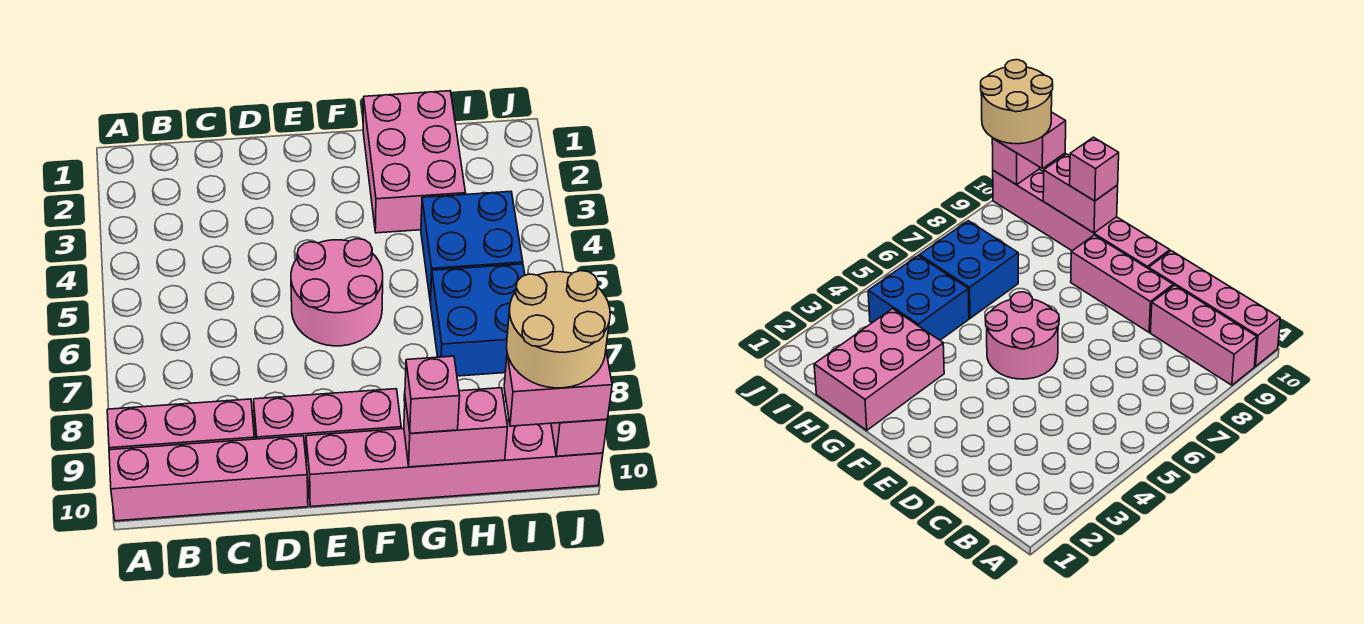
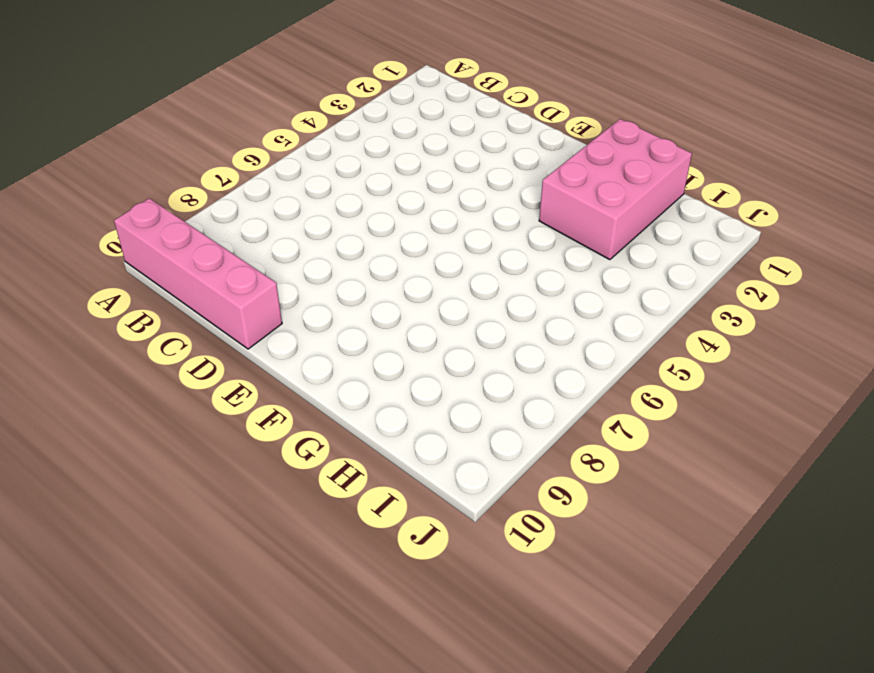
none -> pink brick A9:C9 level 1
none -> pink brick D9:F9 level 1
none -> pink round brick E5:F6 level 1

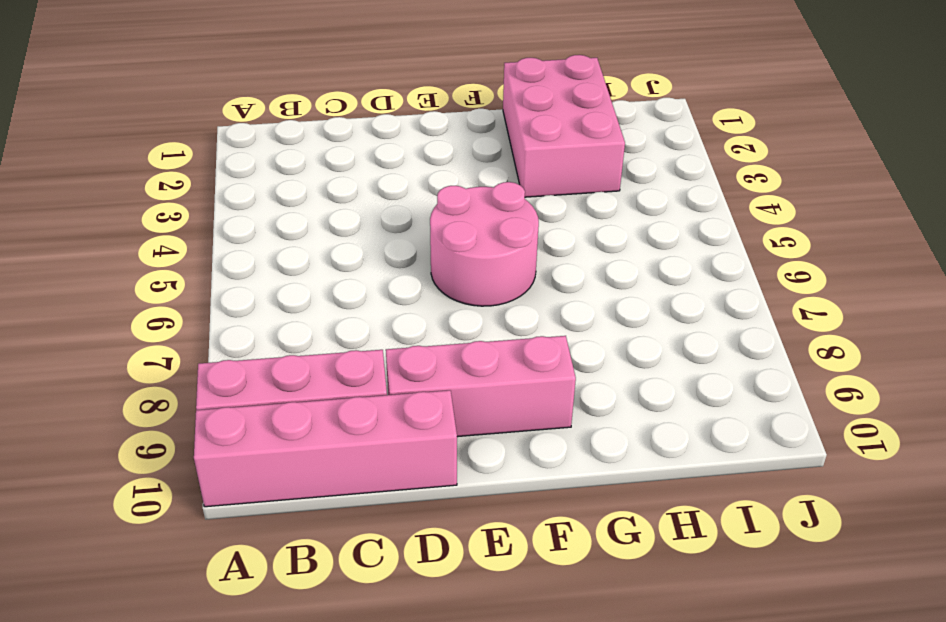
none -> pink brick E10:J10 level 1
none -> blue brick H4:I5 level 1
none -> blue brick H6:I7 level 1

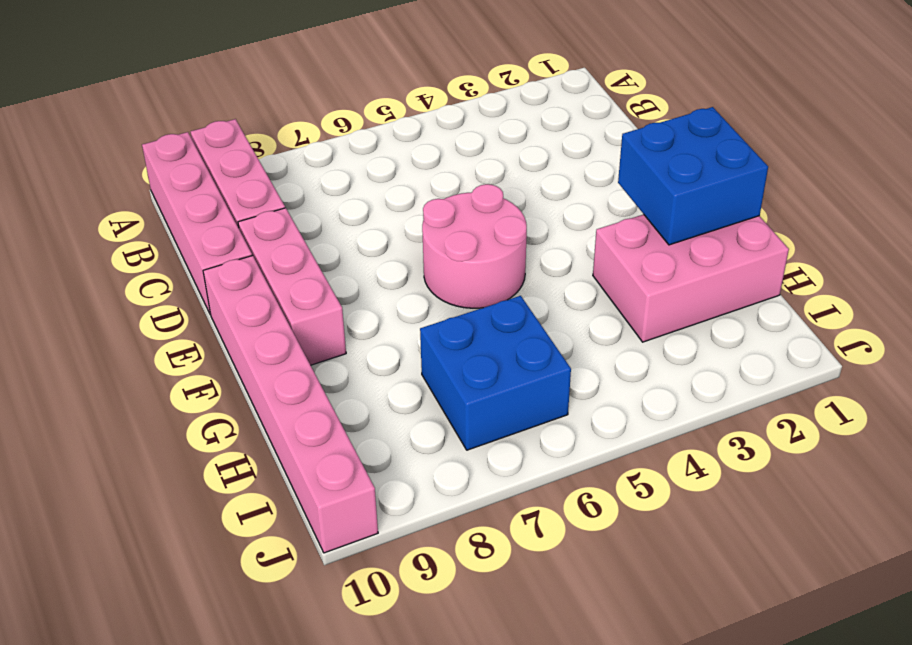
blue brick F1:G2 level 2 -> blue brick H4:I5 level 1
none -> pink brick G10:H10 level 2
none -> pink brick J10 level 2
none -> pink brick G10 level 3

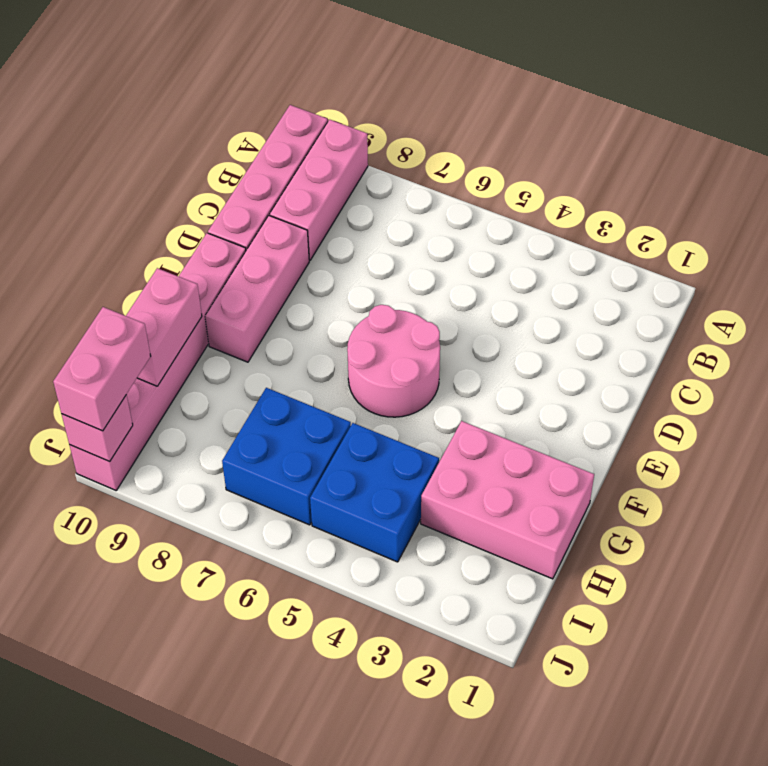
none -> pink brick G10 level 3
none -> tan round brick I9:J10 level 4

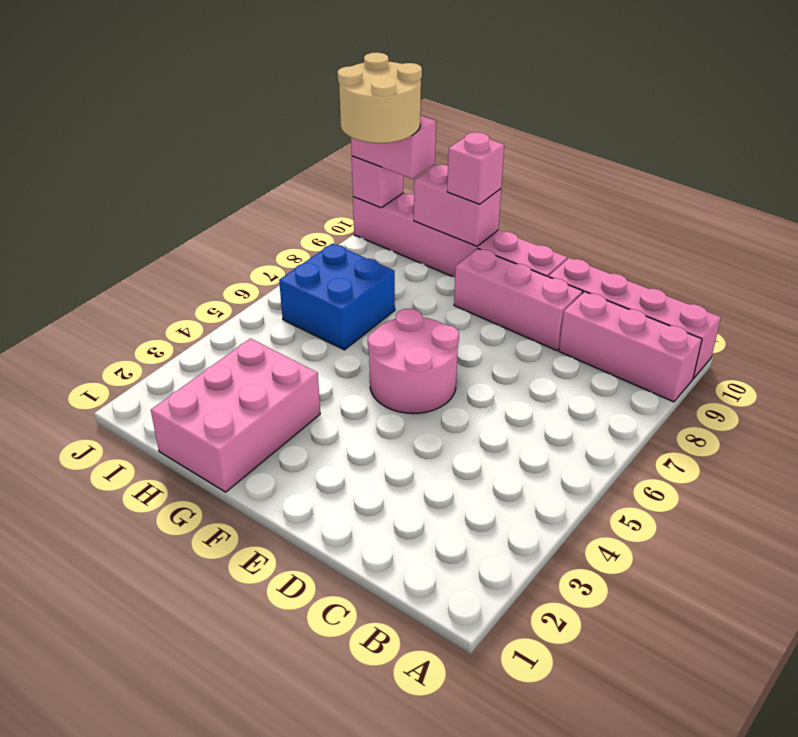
none -> blue brick H4:I5 level 1

